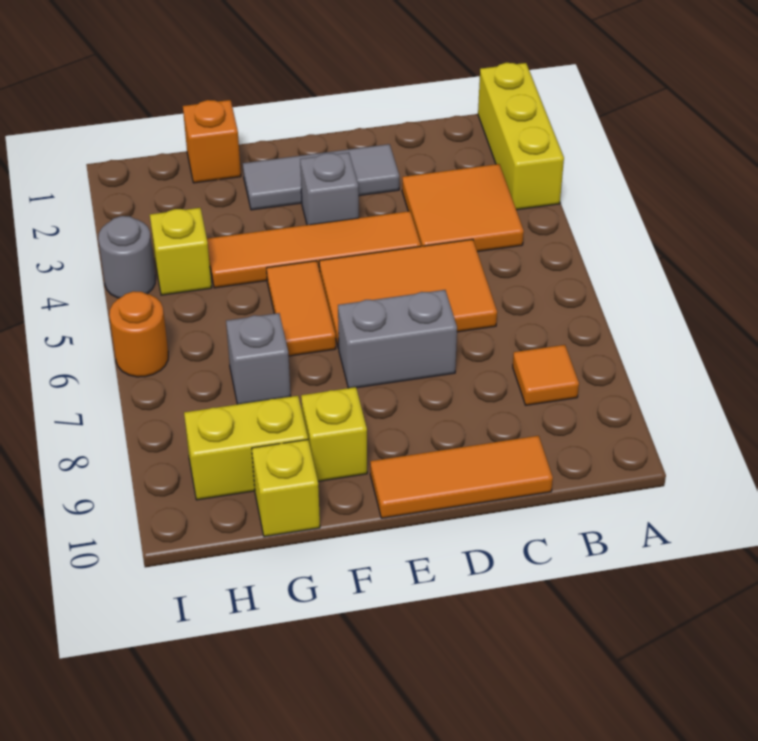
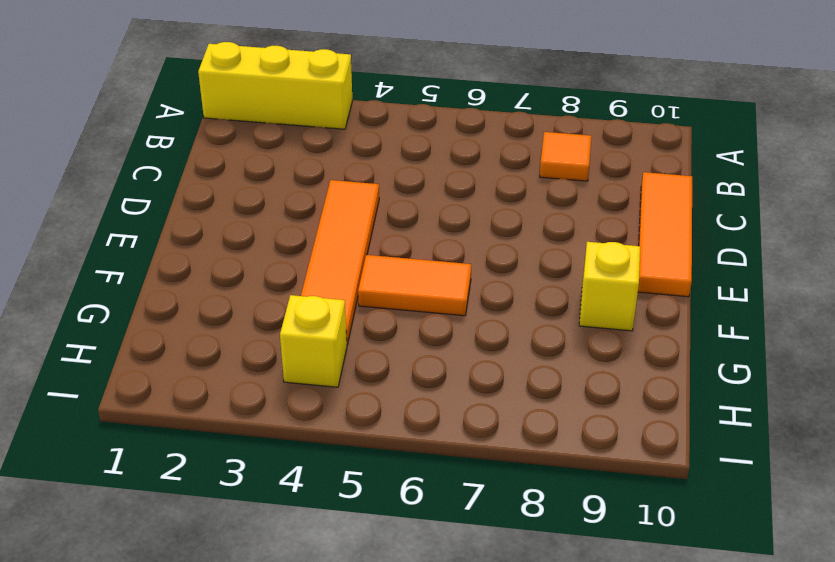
none -> orange tile B3:C4 level 1
none -> orange tile C5:E6 level 1
none -> grey tile D2:F2 level 1

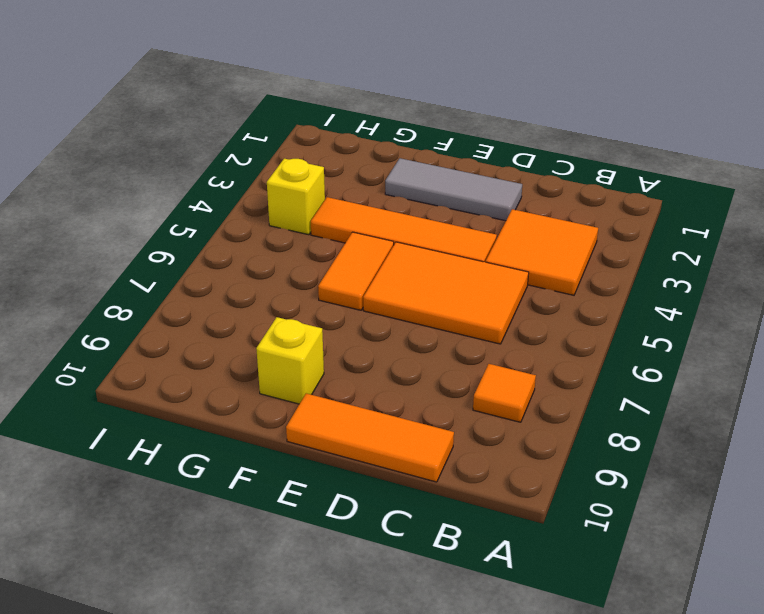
none -> yellow brick A1:A3 level 1
none -> grey brick D7:E7 level 1
none -> grey brick E3 level 1

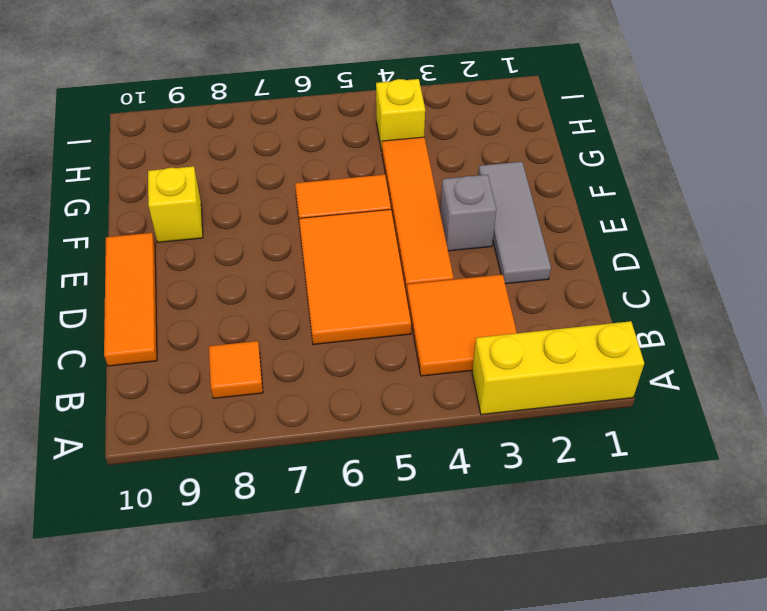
none -> grey brick D7:E7 level 1
none -> orange brick G1 level 1
none -> grey brick G7 level 1

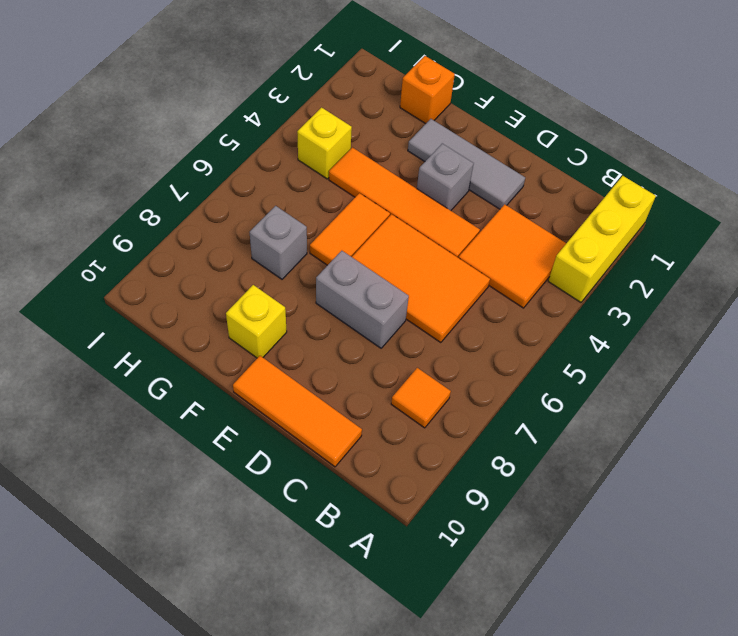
none -> yellow brick G9:H9 level 1
none -> yellow brick G10 level 1
none -> grey round brick I4 level 1

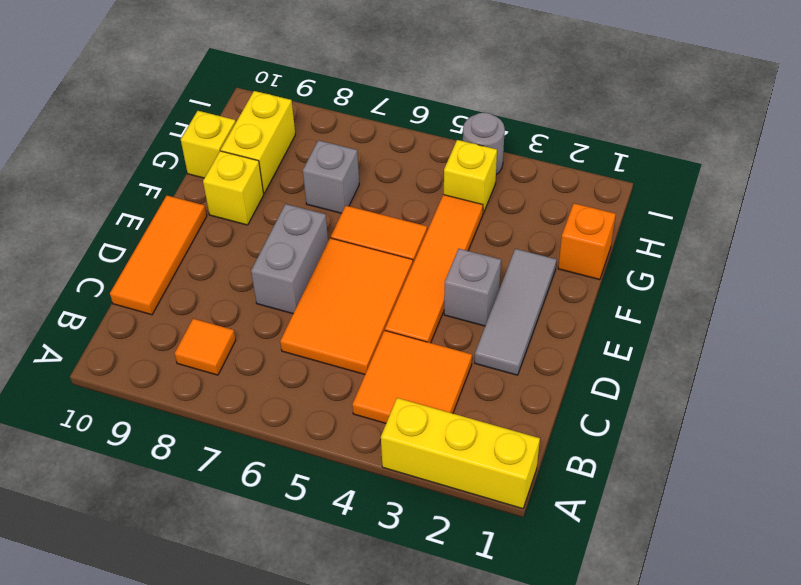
none -> orange round brick I6 level 1

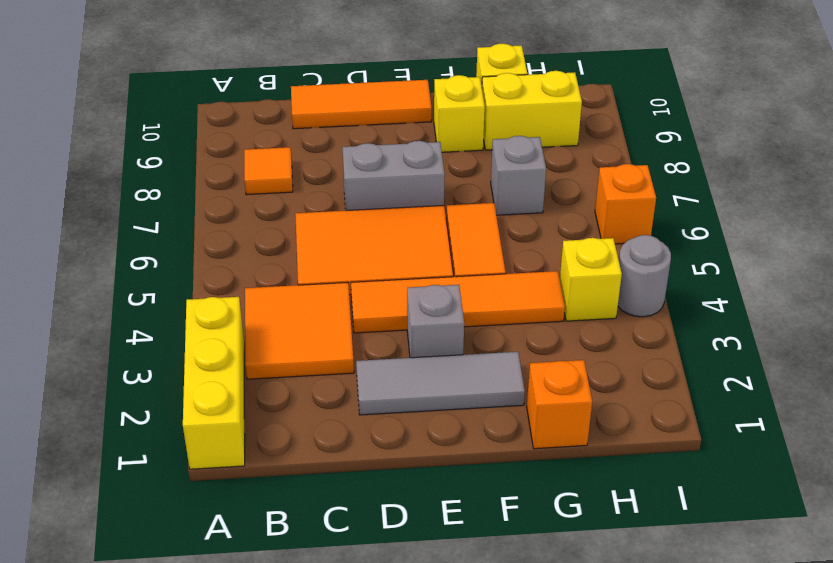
orange brick I6 level 1 -> orange round brick I6 level 1

